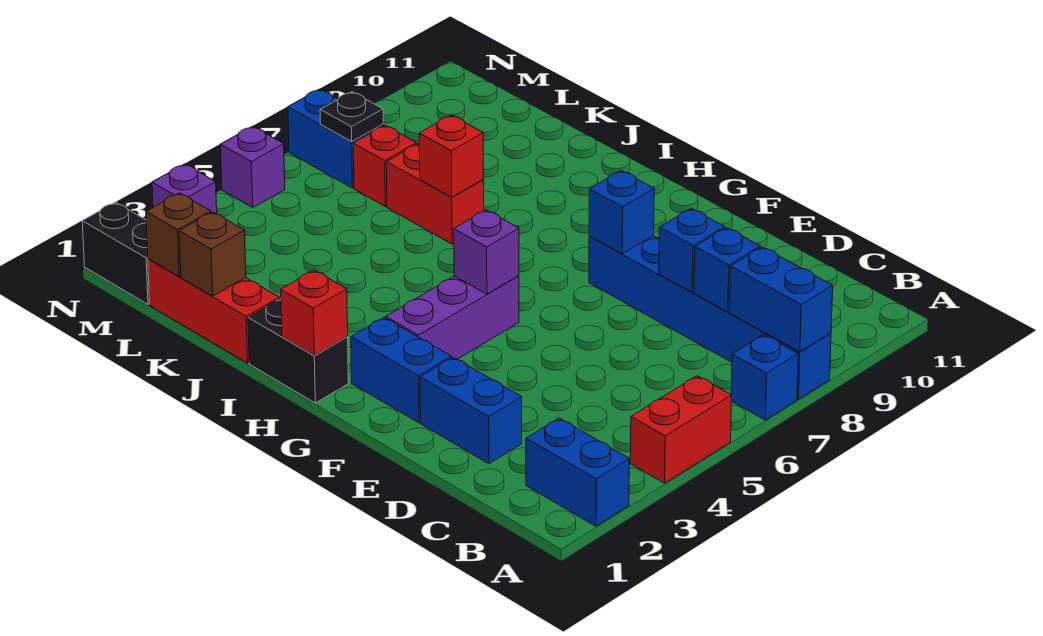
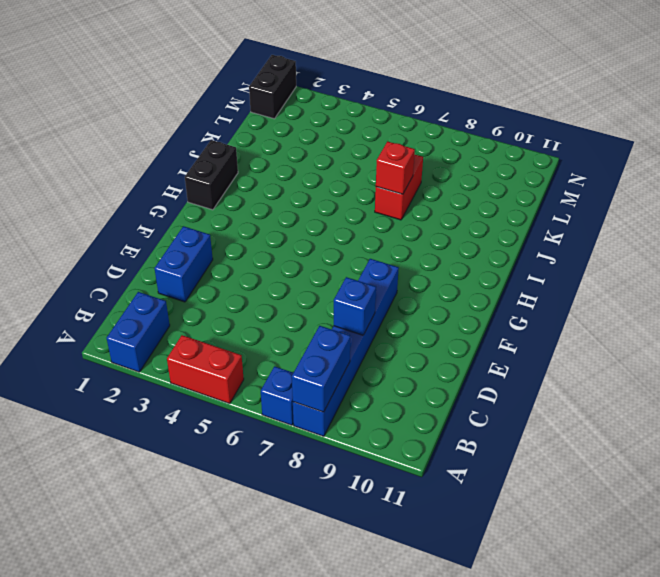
none -> blue brick F2:G2 level 1
none -> purple brick G3:G5 level 1
none -> red brick J1:L1 level 1

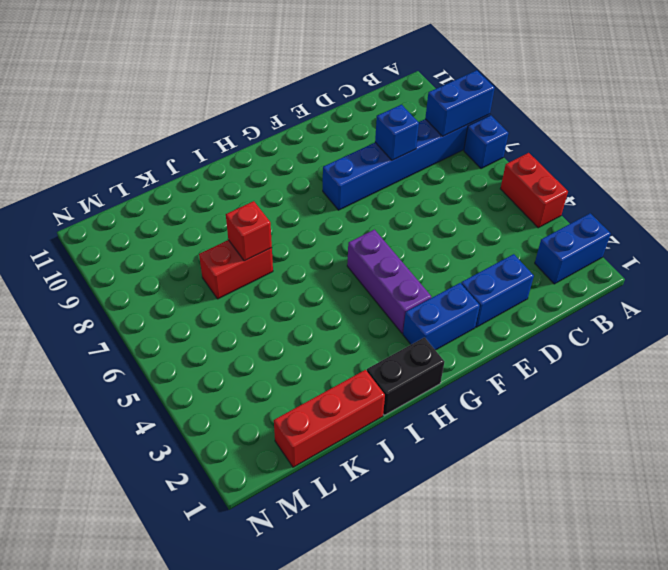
none -> red brick L7 level 1
none -> black brick M1:N1 level 1
none -> blue brick M7:N7 level 1

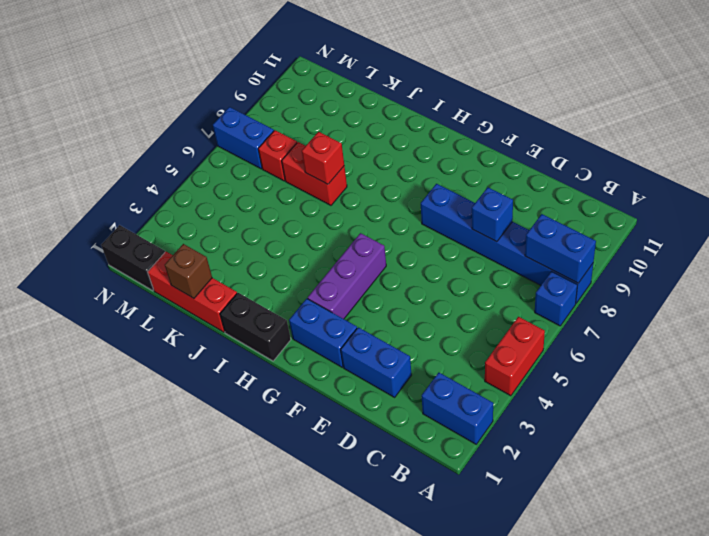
none -> purple brick N3 level 1
none -> purple brick N5 level 1
none -> blue brick C8 level 2

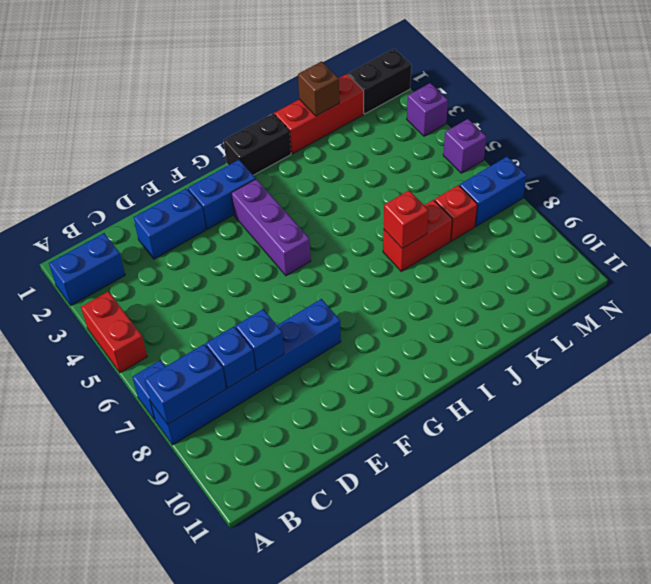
none -> blue brick F8 level 2
none -> purple brick G5 level 2
none -> red brick H1 level 2

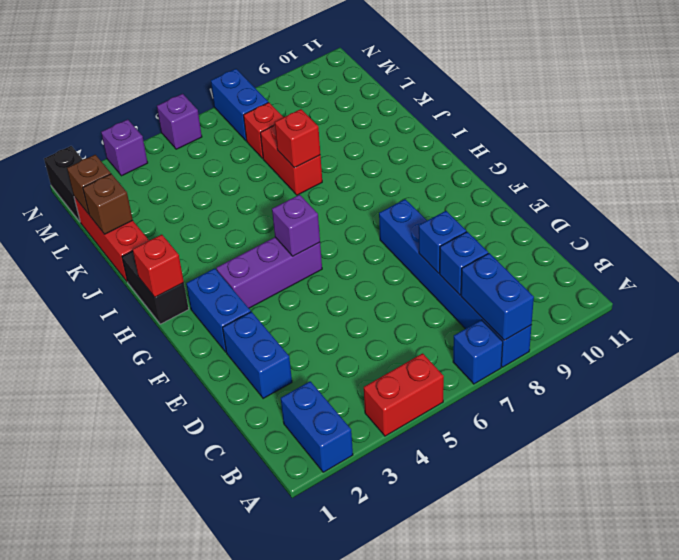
none -> blue brick F8 level 2
none -> black plate M7 level 2

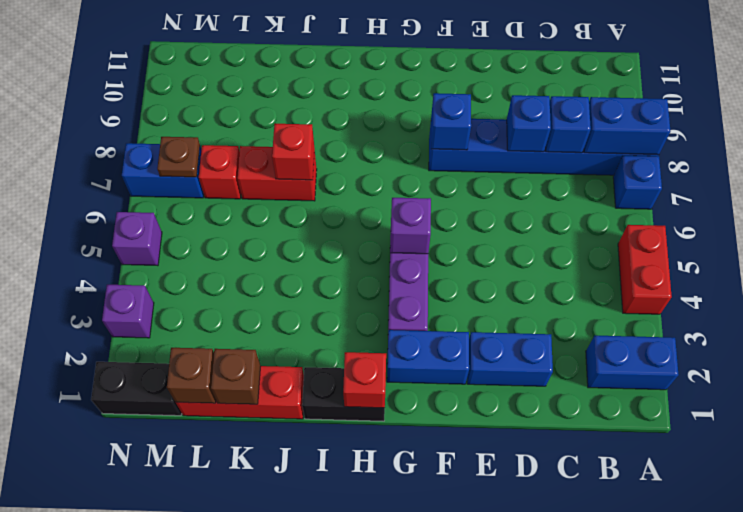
brown plate M7 level 2 -> black plate M7 level 2

